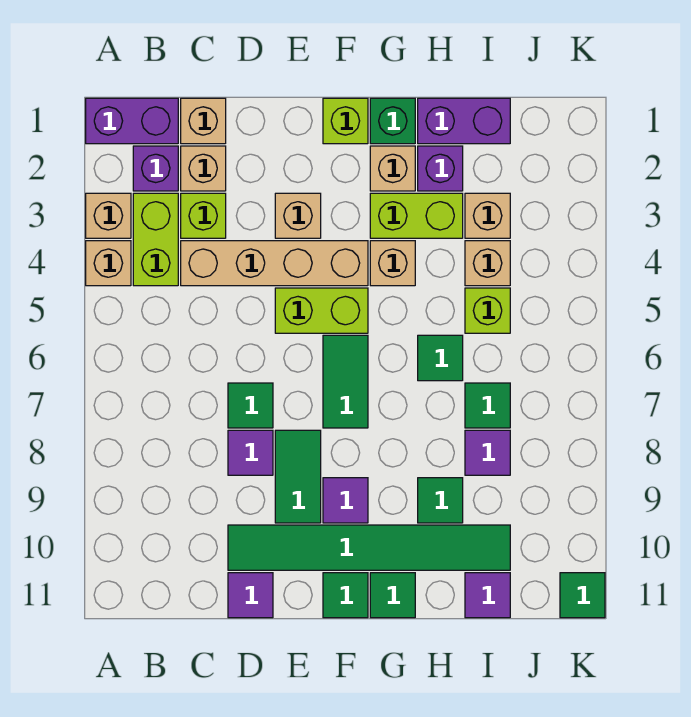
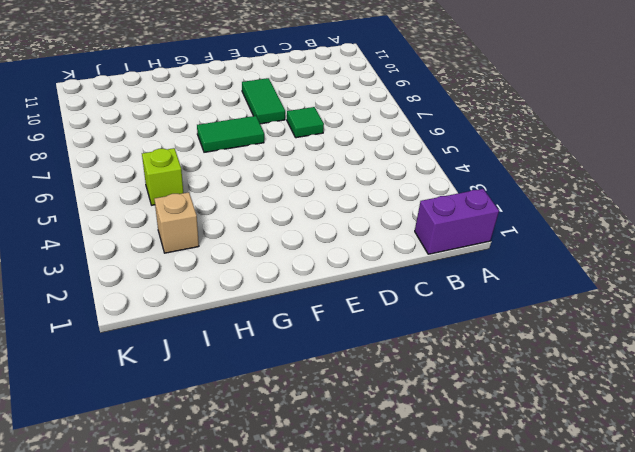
green tile F7:G7 level 1 -> green tile F6:F7 level 1
none -> tan brick A3 level 1
none -> tan brick A4 level 1
none -> purple brick B2 level 1
none -> lime brick B3:B4 level 1

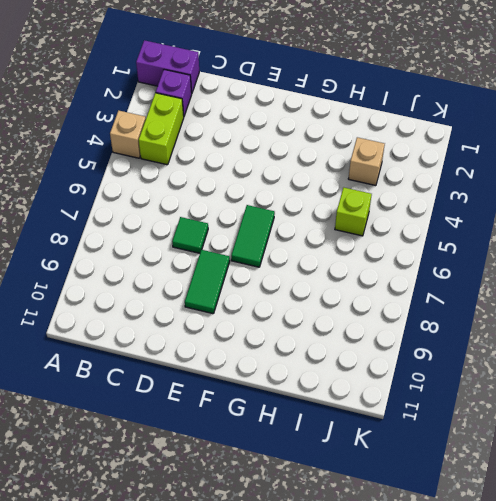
none -> tan brick A3 level 1
none -> tan brick C1 level 1
none -> tan brick C2 level 1
none -> lime brick C3 level 1

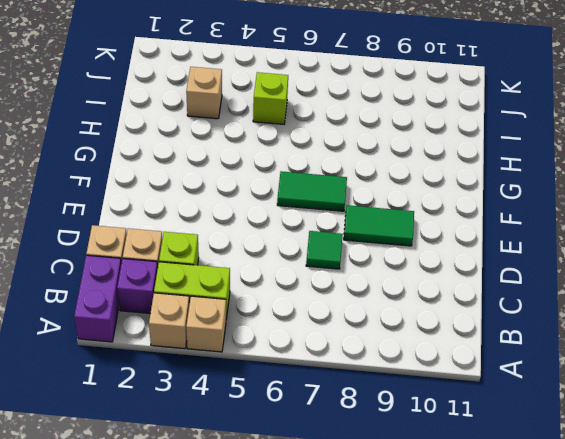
none -> tan brick C4:F4 level 1
none -> purple tile D8 level 1
none -> green tile D10:I10 level 1
none -> purple tile D11 level 1

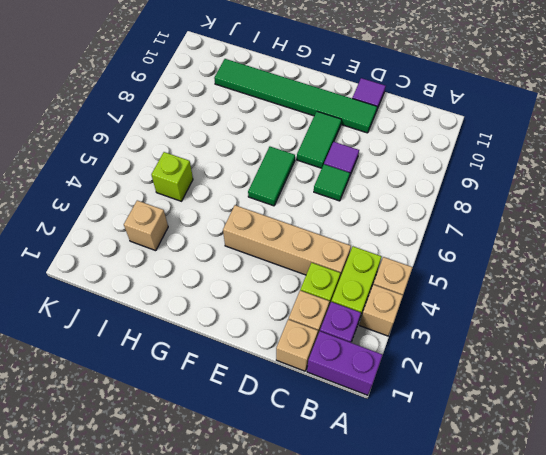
none -> tan brick E3 level 1
none -> lime brick E5:F5 level 1
none -> lime brick F1 level 1
none -> purple tile F9 level 1

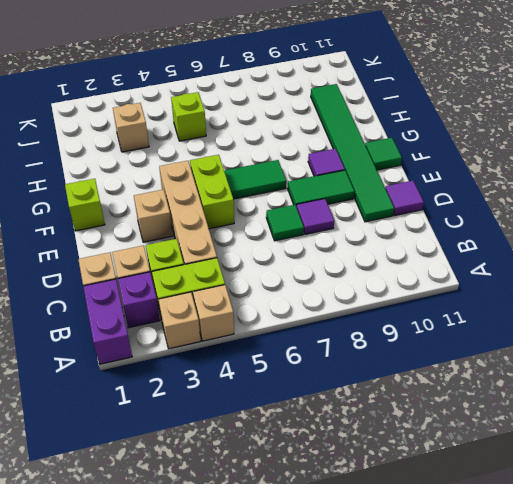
none -> green brick G1 level 1
none -> tan brick G2 level 1
none -> lime brick G3:H3 level 1
none -> tan brick G4 level 1

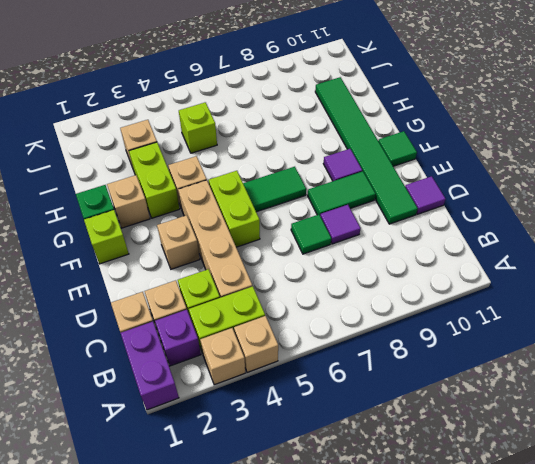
none -> green tile G11 level 1
none -> purple brick H1:I1 level 1
none -> purple brick H2 level 1
none -> green tile H6 level 1

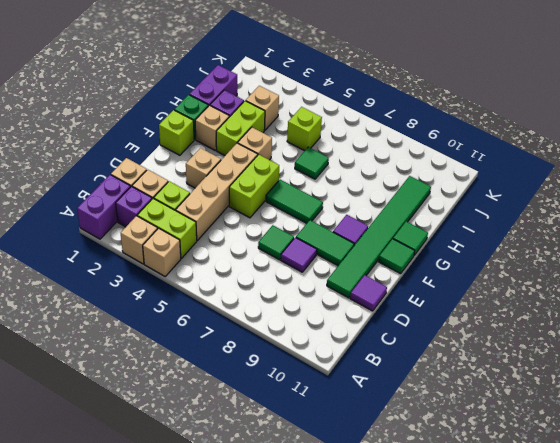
none -> green tile H9 level 1
none -> tan brick I4 level 1
none -> green tile I7 level 1
none -> purple tile I8 level 1

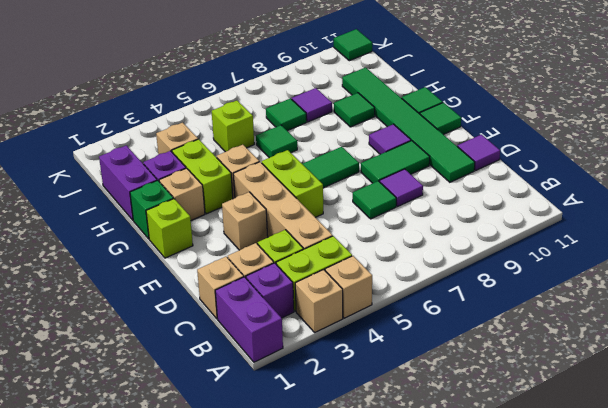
none -> tan brick I4 level 1
none -> purple tile I11 level 1

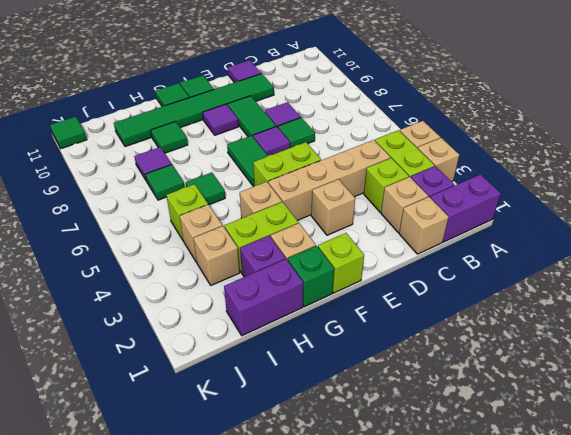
purple tile E7 level 1 -> purple tile I11 level 1

